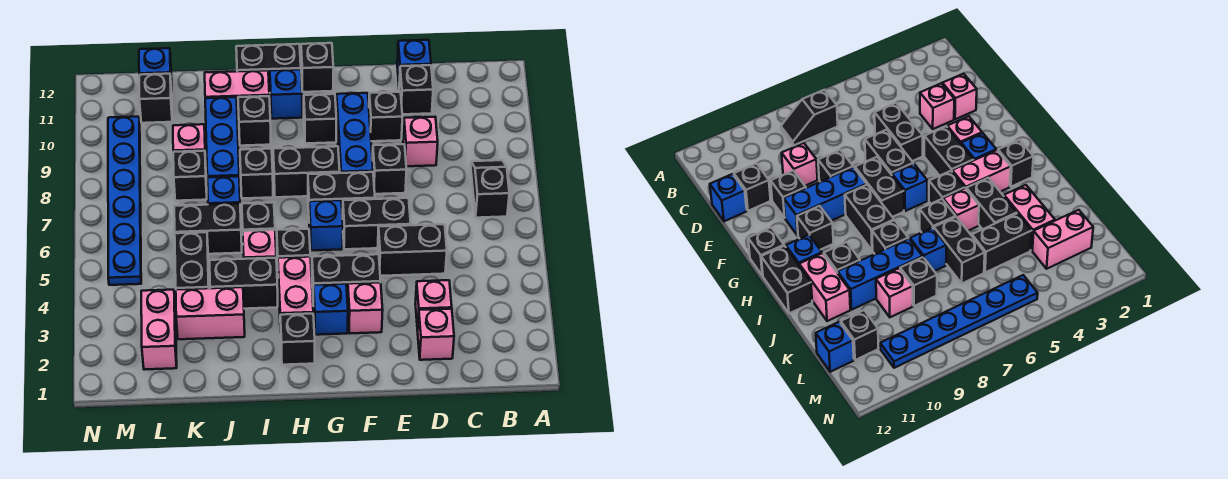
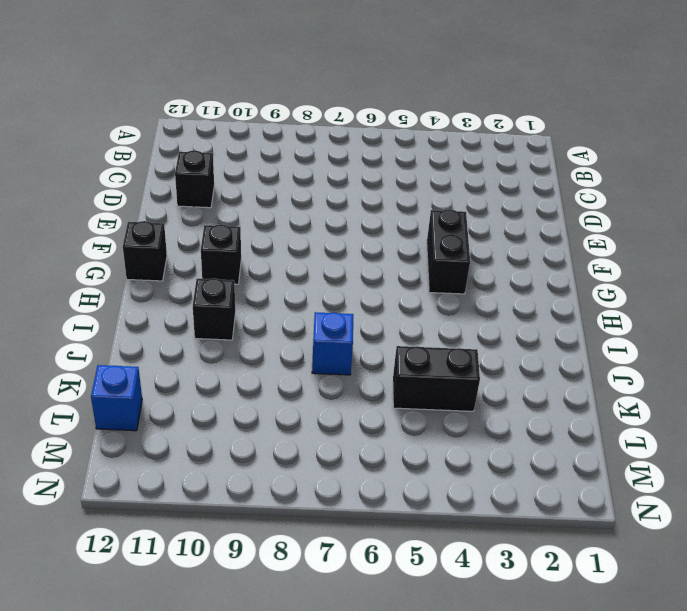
none -> black slope B7:B8 level 1 top 7
none -> pink brick D2 level 1
none -> pink brick D3 level 1
none -> black brick D5:E5 level 1

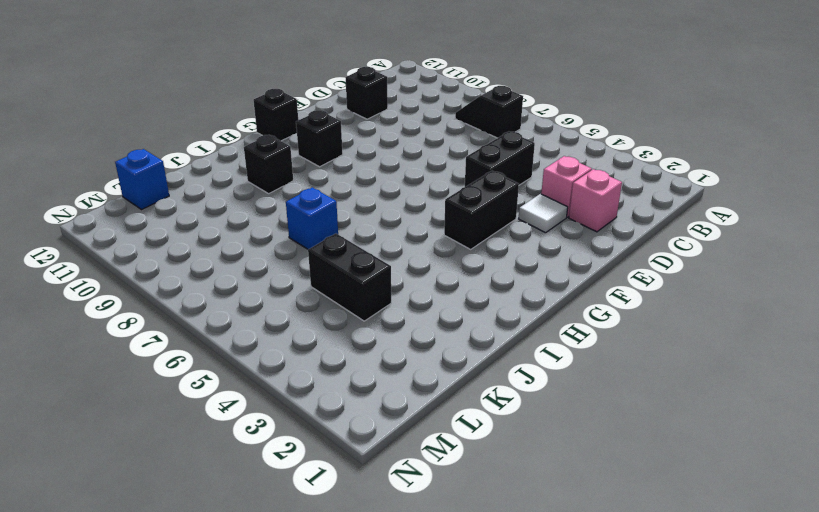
white tile E3 level 1 -> none
none -> pink brick D9 level 1
none -> blue brick D12 level 1
none -> black brick E6:F6 level 1
none -> black brick E8 level 1

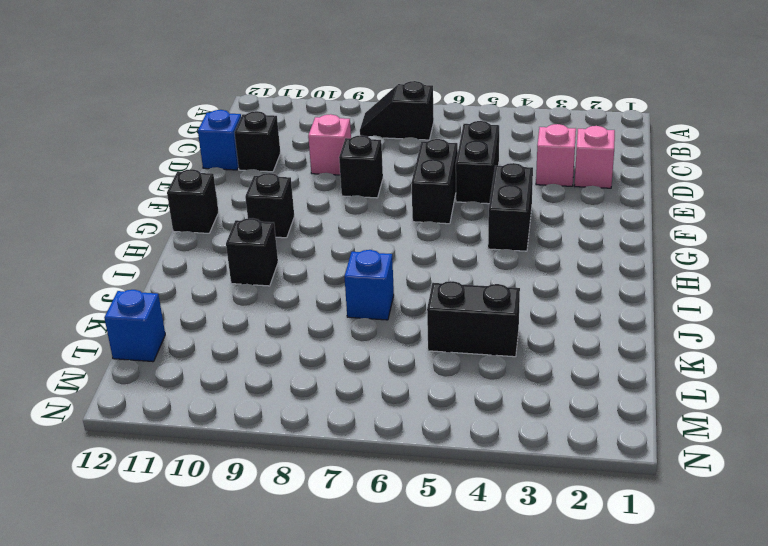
none -> black brick E10 level 1
none -> pink brick F3 level 1
none -> black brick F7:G7 level 1
none -> blue brick F8:F10 level 1

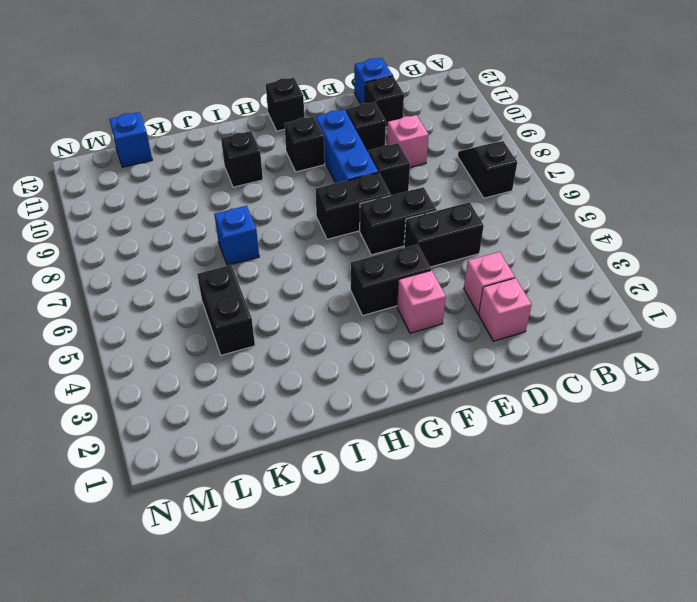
none -> blue brick G3 level 1
none -> blue brick G6 level 1
none -> black brick G8:H8 level 1
none -> black brick H2 level 1

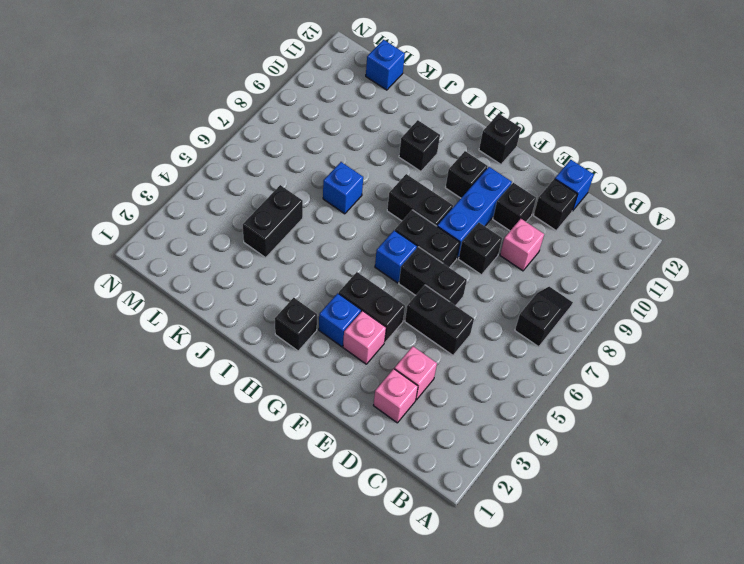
none -> pink brick H3:H4 level 1
none -> black brick H5 level 1
none -> blue brick H11 level 1
none -> black brick H12:I12 level 1

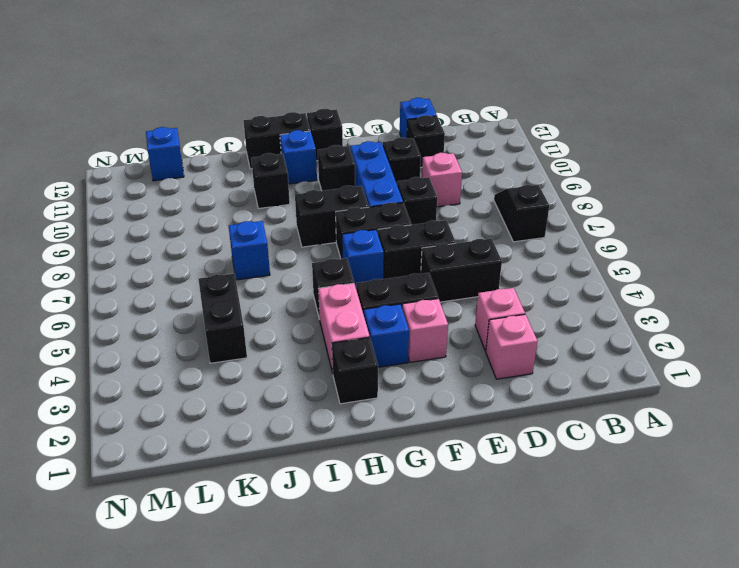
none -> black brick I4:J4 level 1
none -> pink brick I5 level 1
none -> black brick I6 level 1
none -> black brick I8 level 1

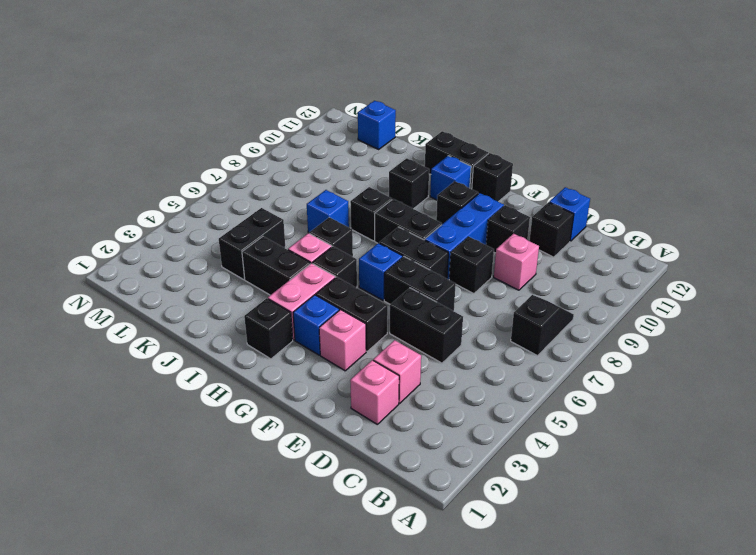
none -> pink brick I11:J11 level 1
none -> pink brick J3:K3 level 1
none -> black brick J6:K6 level 1
none -> blue brick J8:J10 level 1

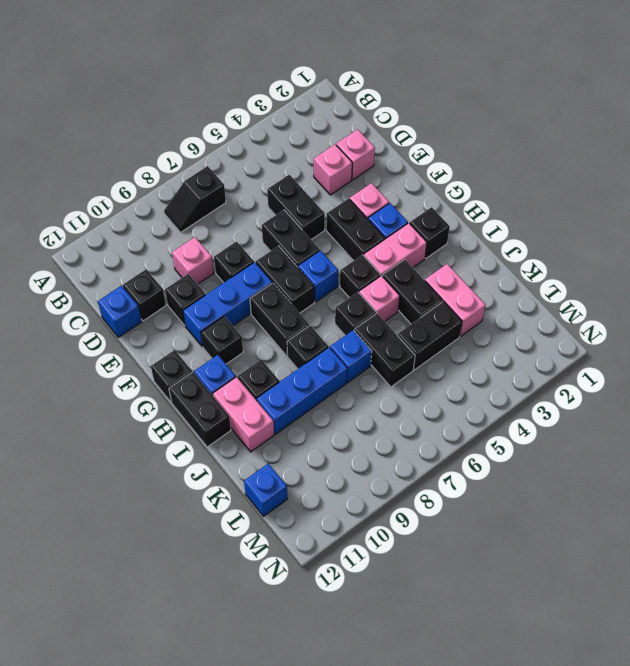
none -> black brick K8 level 1
none -> pink brick K9 level 1
none -> pink brick L2:L3 level 1
none -> black brick L11 level 1

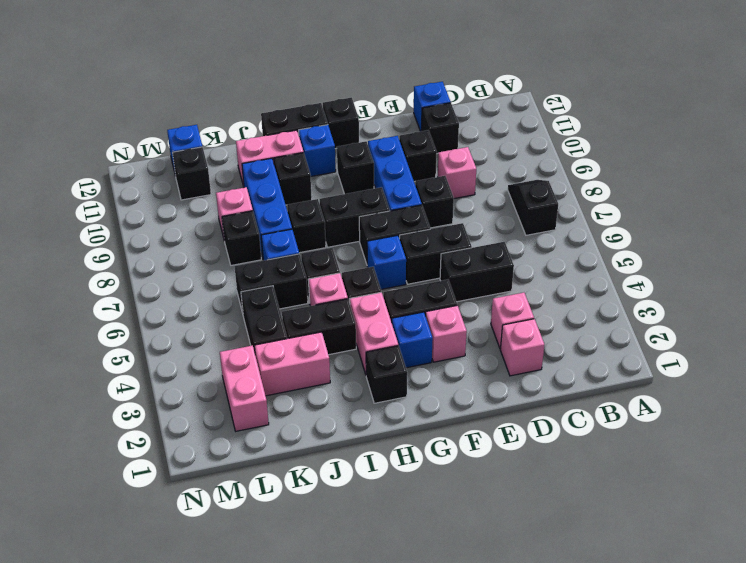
none -> blue plate M5:M10 level 1

